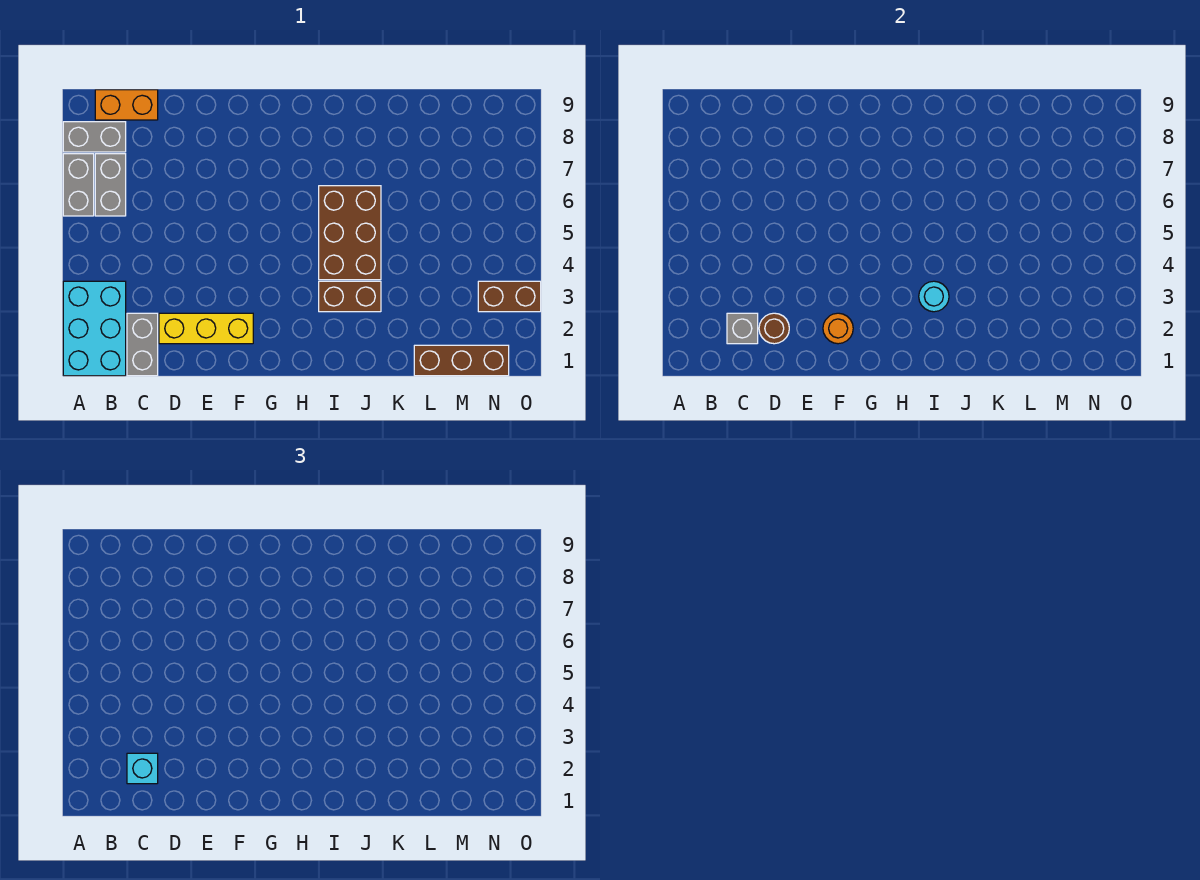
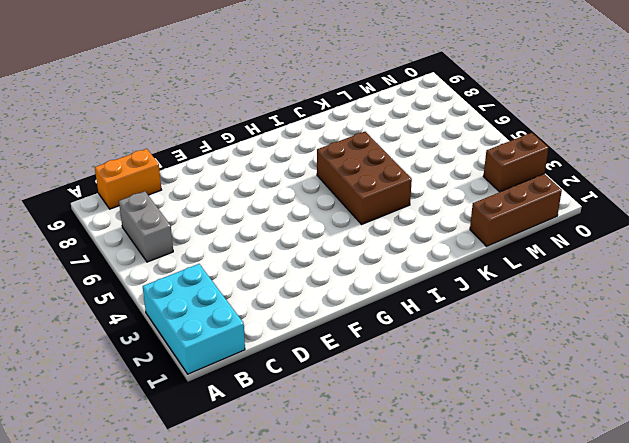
none -> grey brick A6:A7 level 1
none -> grey brick A8:B8 level 1
none -> grey brick C1:C2 level 1

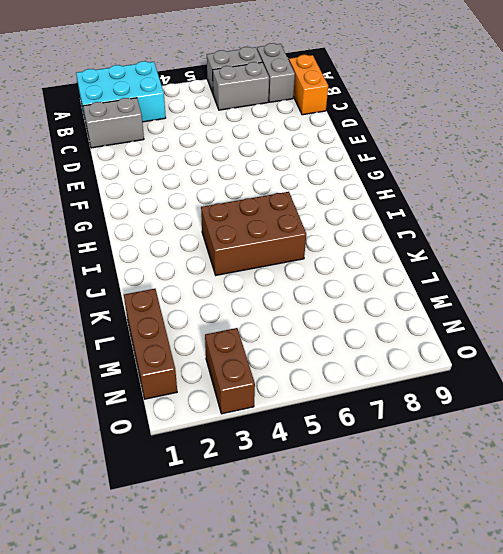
none -> yellow brick D2:F2 level 1
none -> brown brick I3:J3 level 1
none -> grey brick C2 level 2

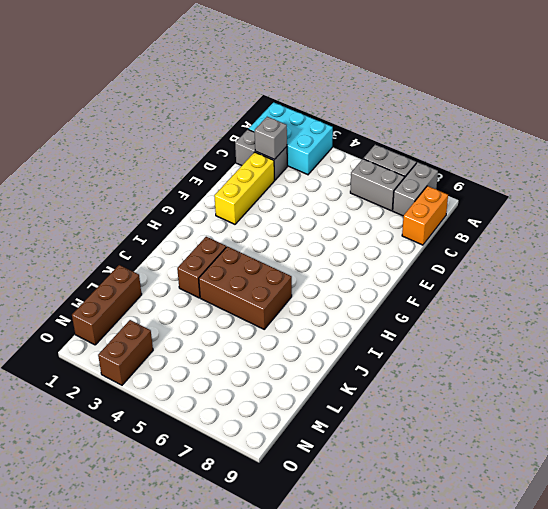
none -> brown round brick D2 level 2
none -> orange round brick F2 level 2
none -> cyan round brick I3 level 2

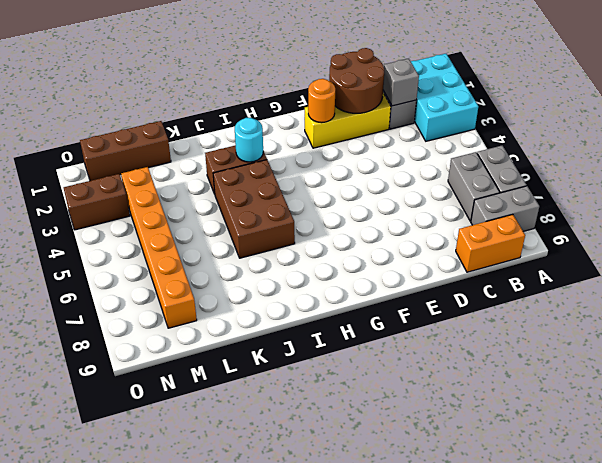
brown round brick D1:E2 level 2 -> brown round brick D2 level 2
orange brick M3:M8 level 1 -> none
none -> cyan brick C2 level 3

